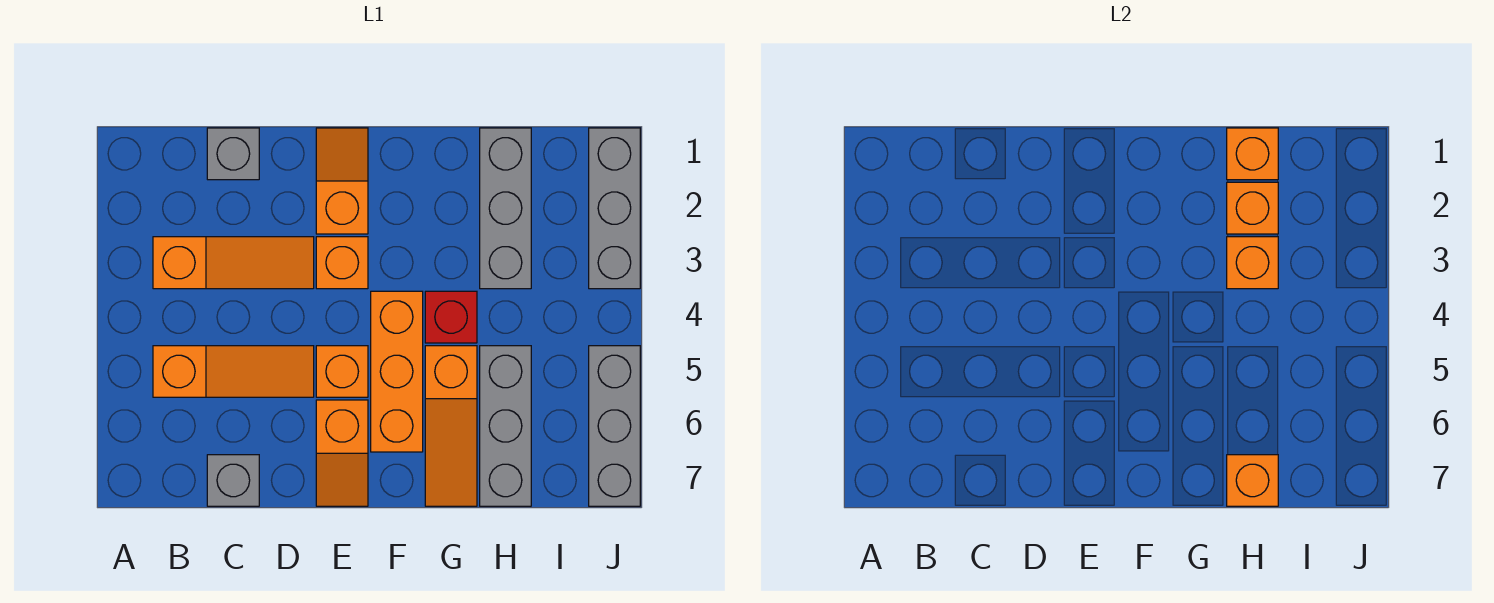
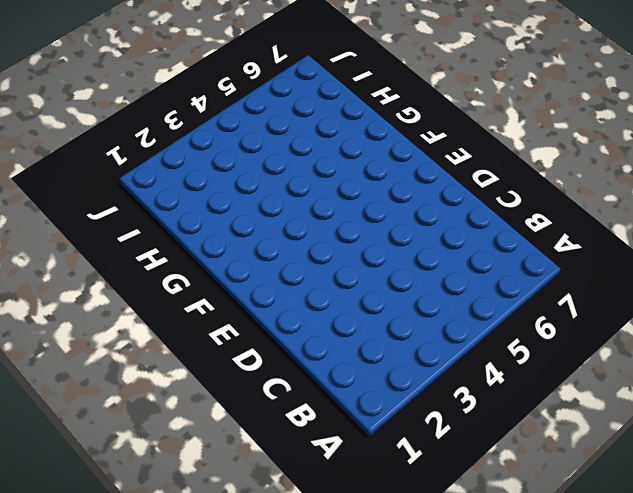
none -> orange slope B3:D3 level 1 top B
none -> orange slope B5:D5 level 1 top B
none -> grey brick C1 level 1

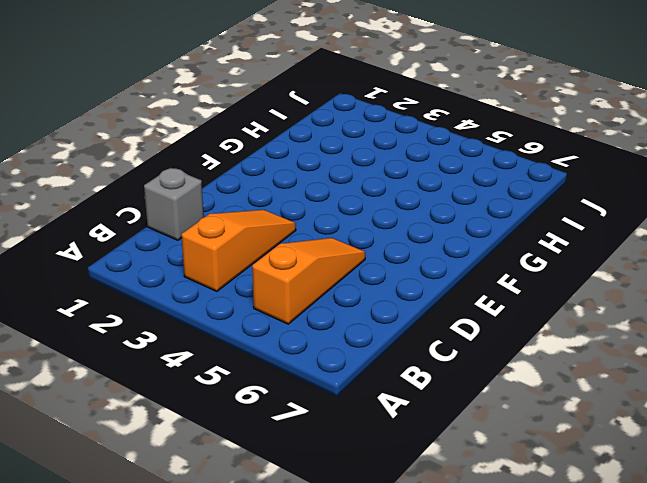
none -> grey brick C7 level 1
none -> orange slope E1:E2 level 1 top 2
none -> orange brick E3 level 1

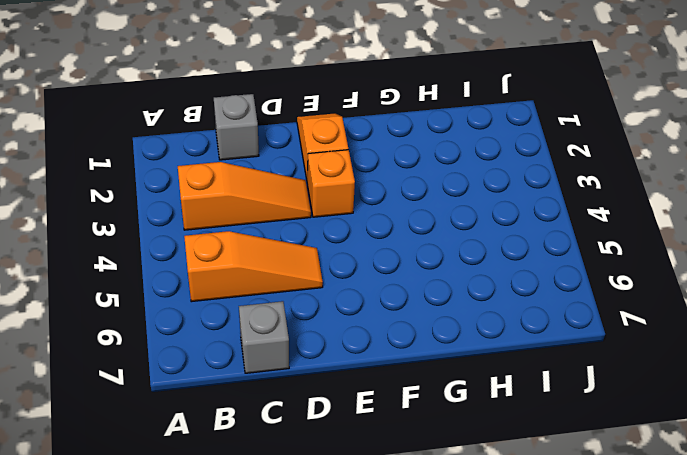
none -> orange brick E5 level 1
none -> orange slope E6:E7 level 1 top 6
none -> orange brick F4:F6 level 1

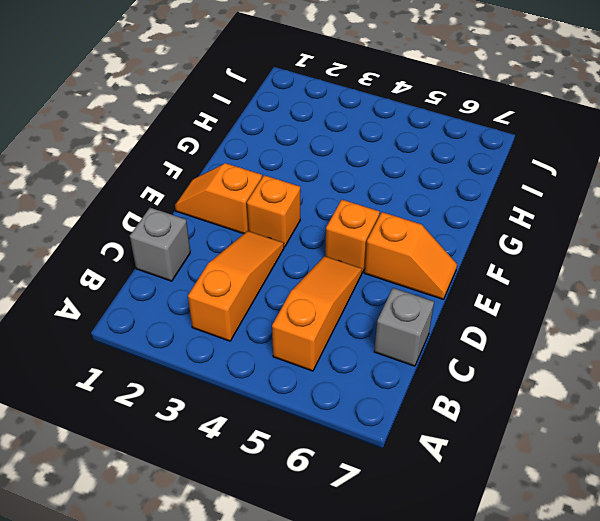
none -> orange brick F4:F6 level 1
none -> red brick G4 level 1
none -> orange slope G5:G7 level 1 top 5

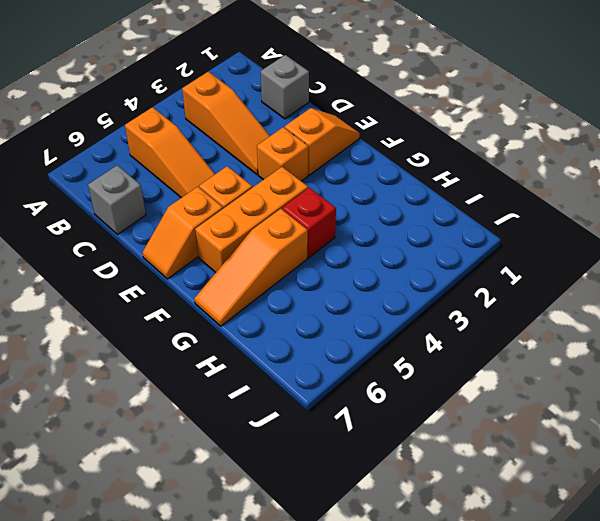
none -> grey brick H1:H3 level 1
none -> grey brick H5:H7 level 1
none -> grey brick J1:J3 level 1

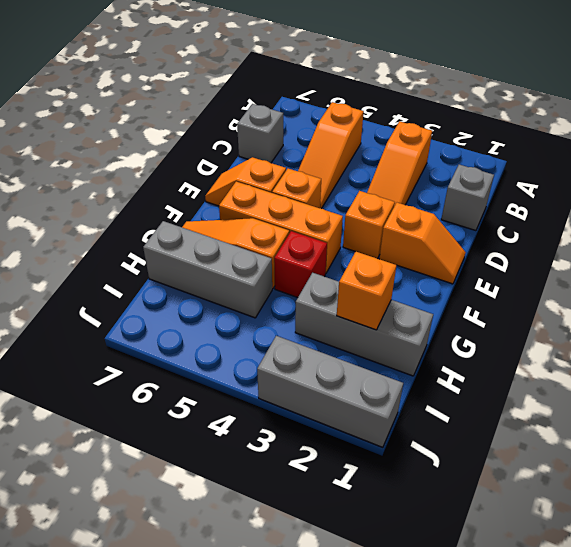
none -> grey brick J5:J7 level 1
none -> orange brick H1 level 2
none -> orange brick H3 level 2

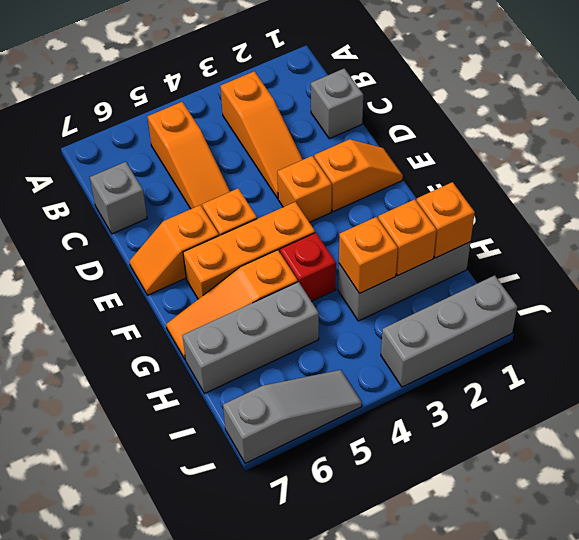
grey slope J5:J7 level 1 top 7 -> grey brick J5:J7 level 1
none -> orange brick H7 level 2

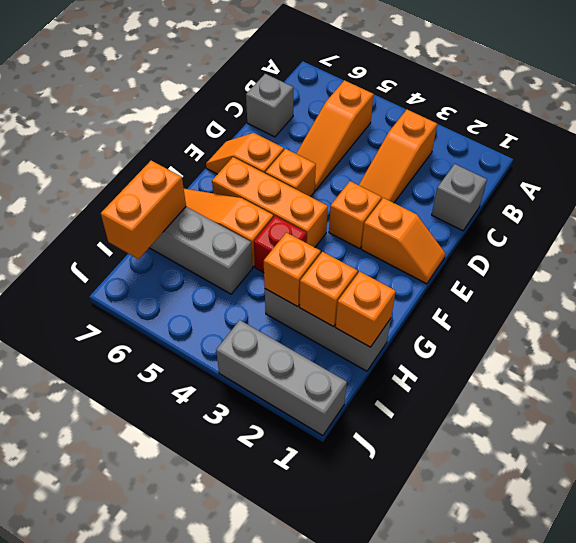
orange brick H7:I7 level 2 -> orange brick H7 level 2
none -> grey brick J5:J7 level 1

